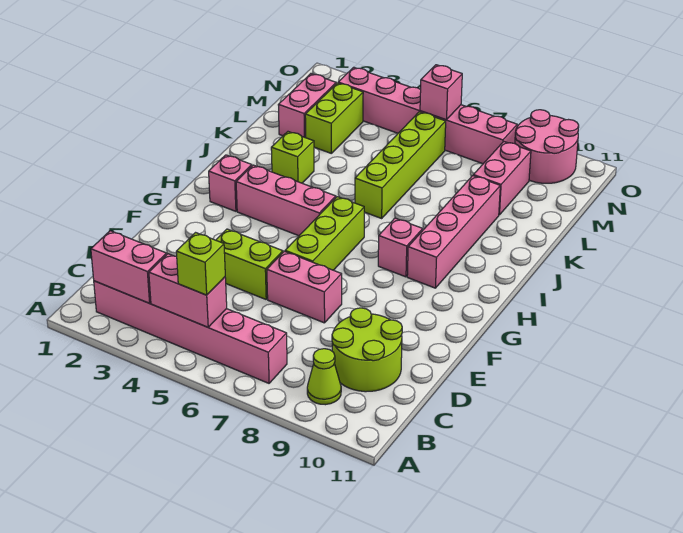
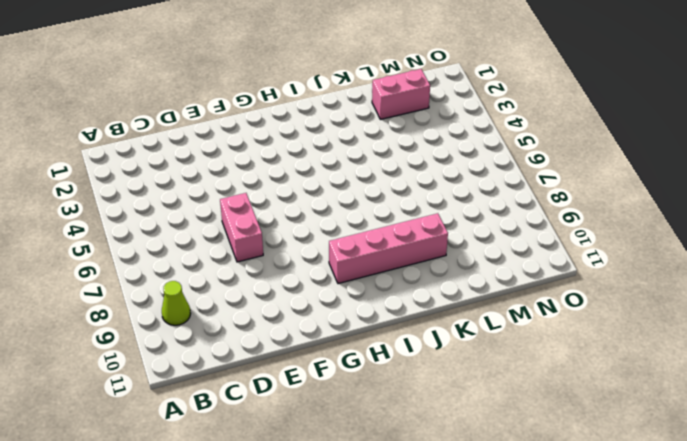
none -> pink brick B2:B7 level 1
none -> lime round brick C9:D10 level 1
none -> lime brick E4:E5 level 1

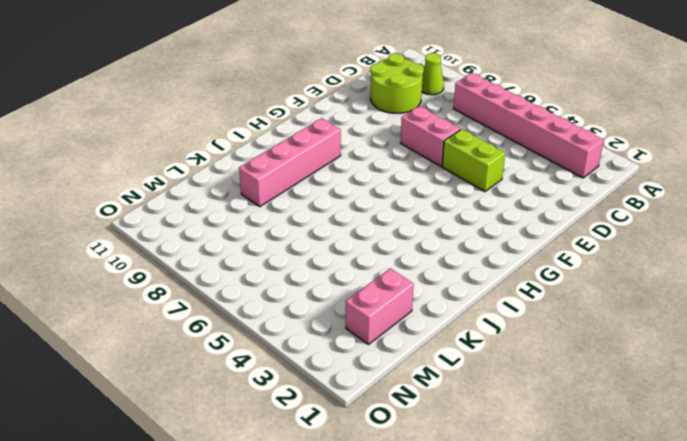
none -> lime brick F6:H6 level 1
none -> pink brick H2 level 1
none -> pink brick H3:H5 level 1

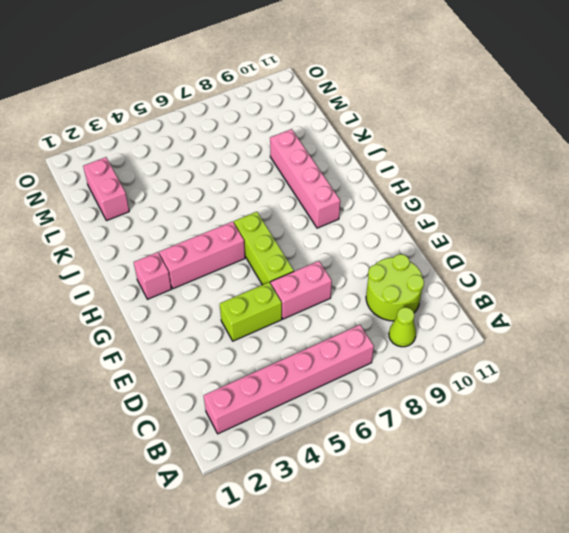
none -> pink brick H8 level 1
none -> lime brick J3 level 1
none -> lime brick J6:M6 level 1

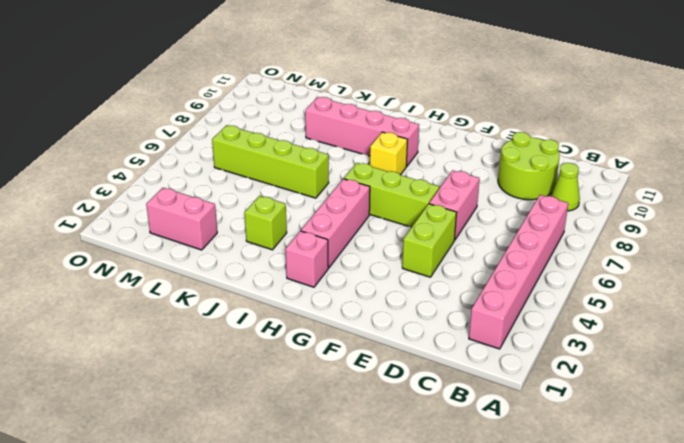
yellow brick H8 level 1 -> pink brick H8 level 1
none -> lime brick L3:M3 level 1
none -> pink brick L9:M9 level 1
none -> pink brick N3:N8 level 1

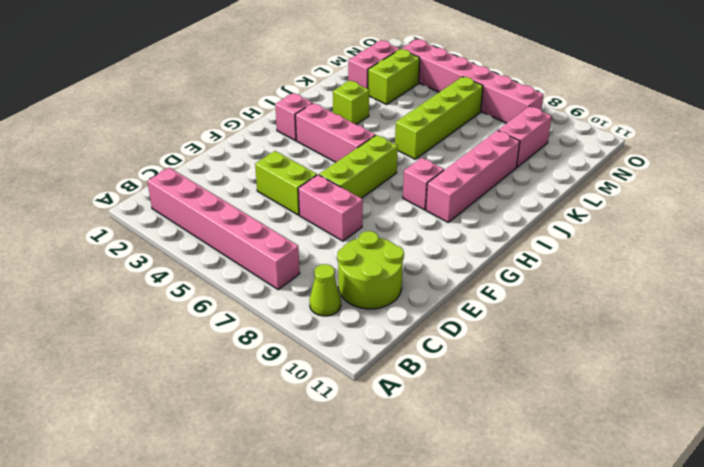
none -> pink round brick N9:O10 level 1
none -> pink brick B2:B3 level 2
none -> pink brick B4:B5 level 2

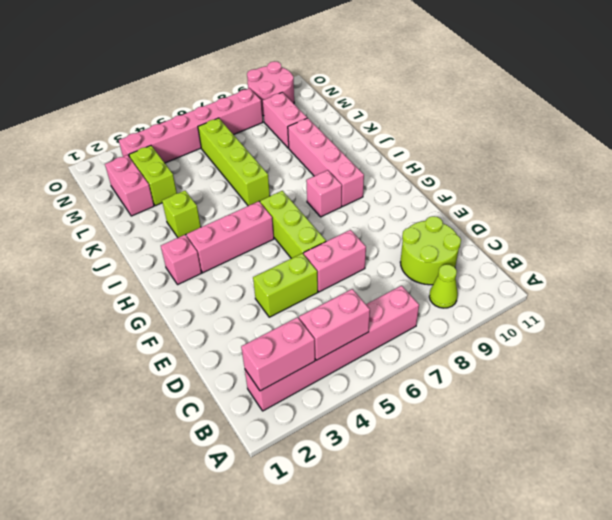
none -> pink brick N6 level 2
none -> lime brick B5 level 3

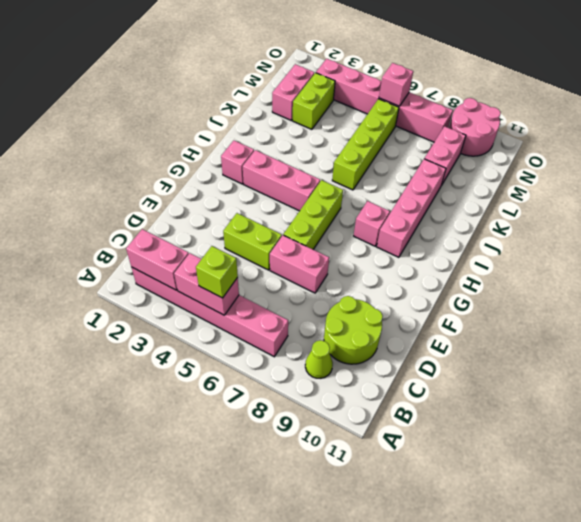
none -> lime brick J3 level 1

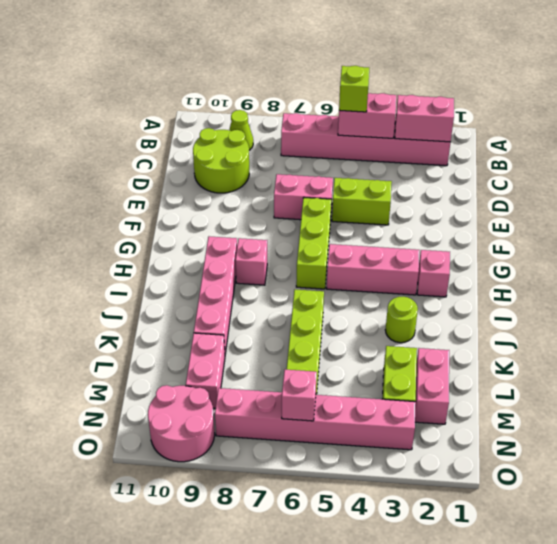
lime round brick J3 level 1 -> lime brick J3 level 1

